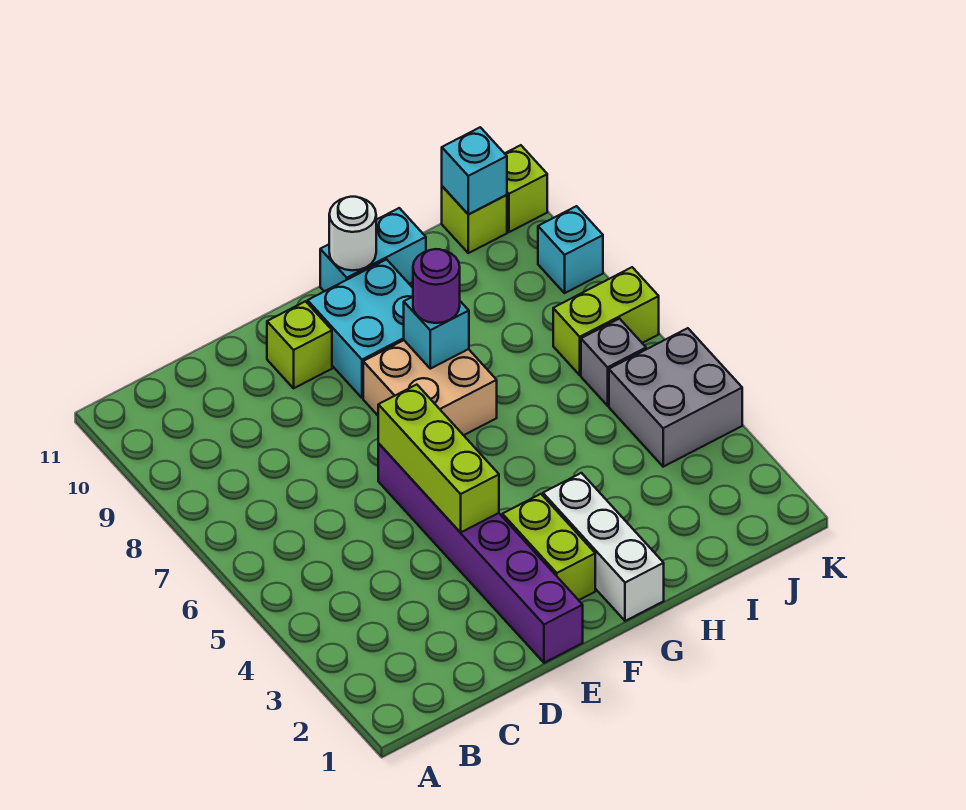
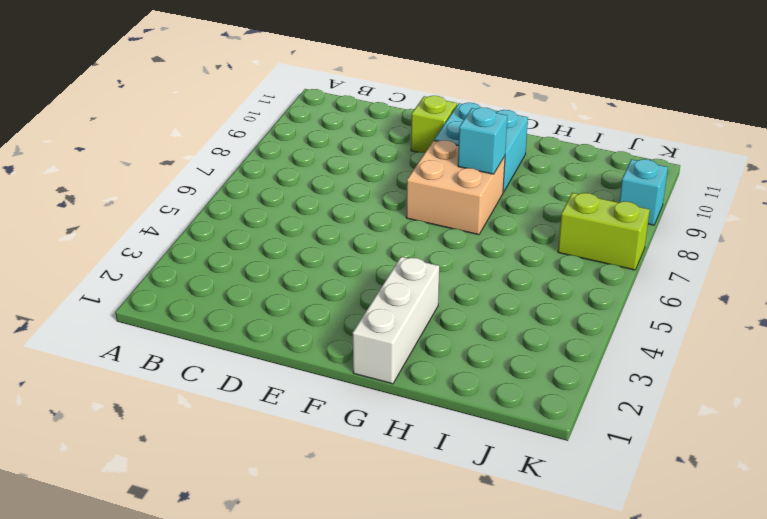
none -> purple brick E1:E6 level 1
none -> lime brick F2:F3 level 1
none -> cyan brick G11:H11 level 1

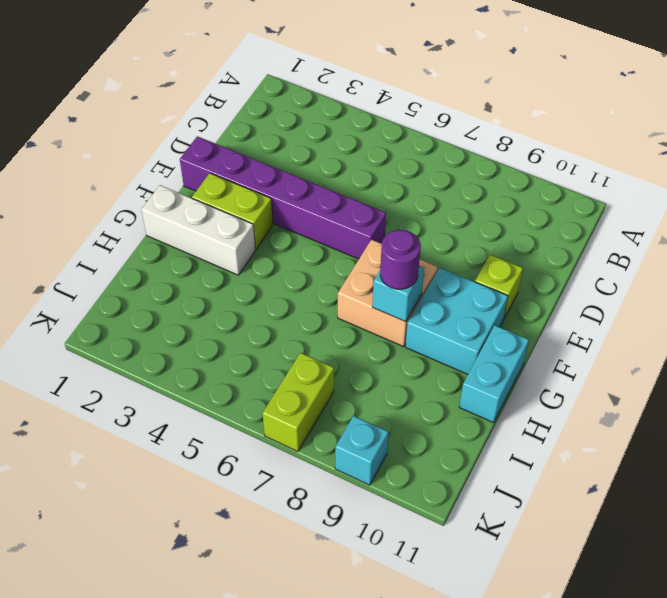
none -> grey brick J4:K5 level 1
none -> grey brick J6 level 1
none -> lime brick J11 level 1

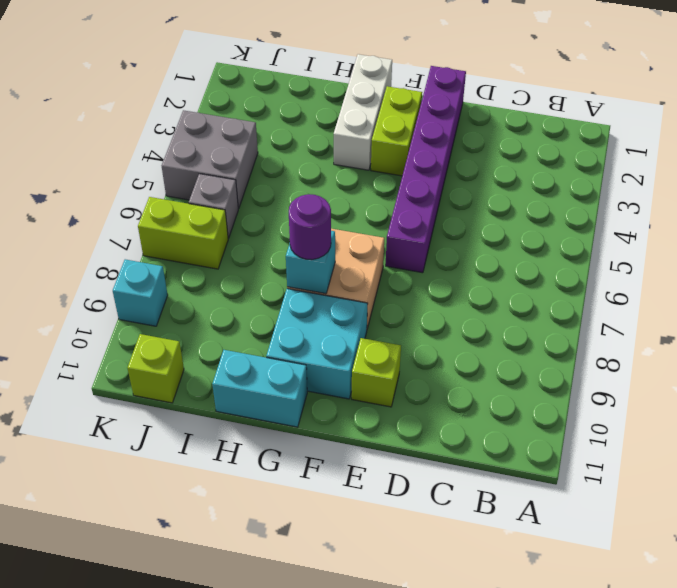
none -> lime brick K11 level 1
none -> lime brick E4:E6 level 2
none -> white round brick G11 level 2

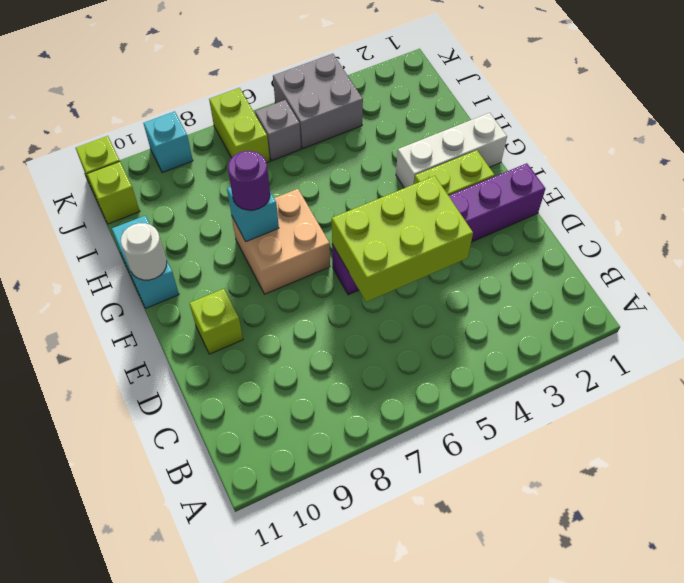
lime brick D4:E6 level 2 -> lime brick E4:E6 level 2
none -> cyan brick F9:G10 level 1
none -> cyan brick J11 level 2

